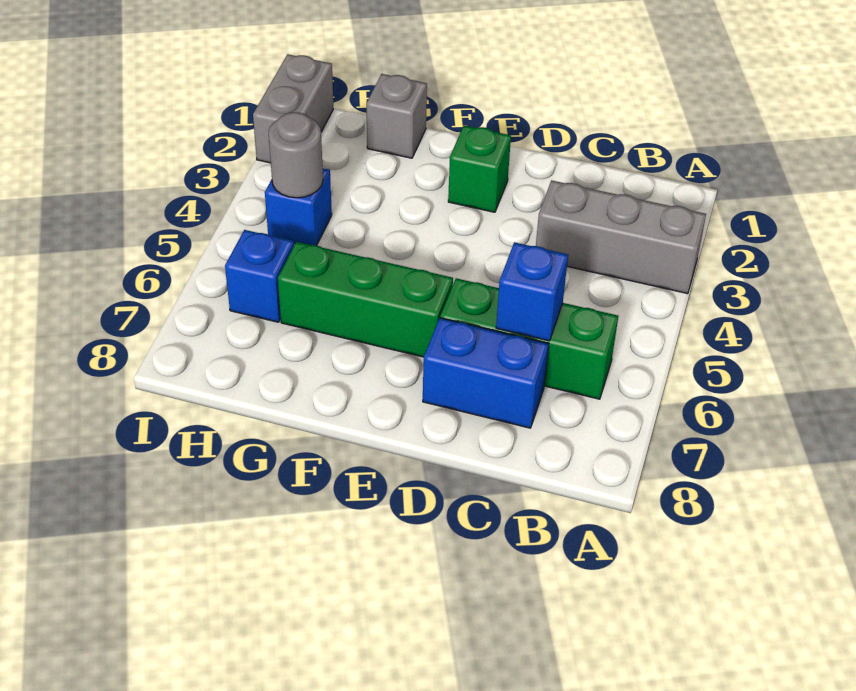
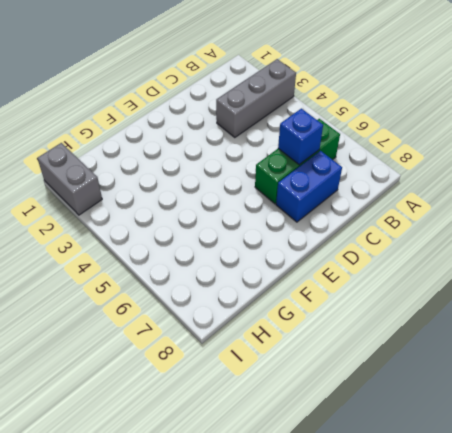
none -> green brick E2 level 1
none -> green brick E6:G6 level 1

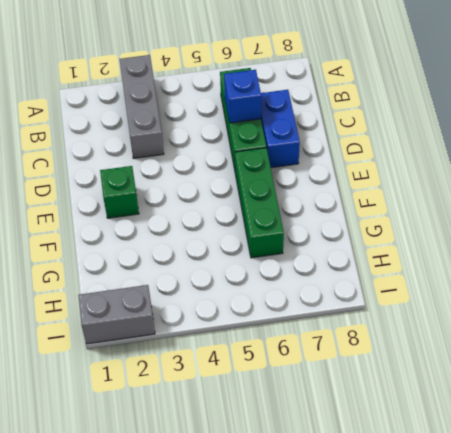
none -> grey brick G1 level 1
none -> blue brick H4 level 1

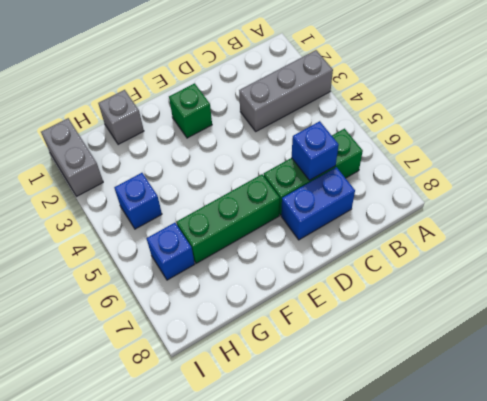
none -> grey round brick H4 level 2

